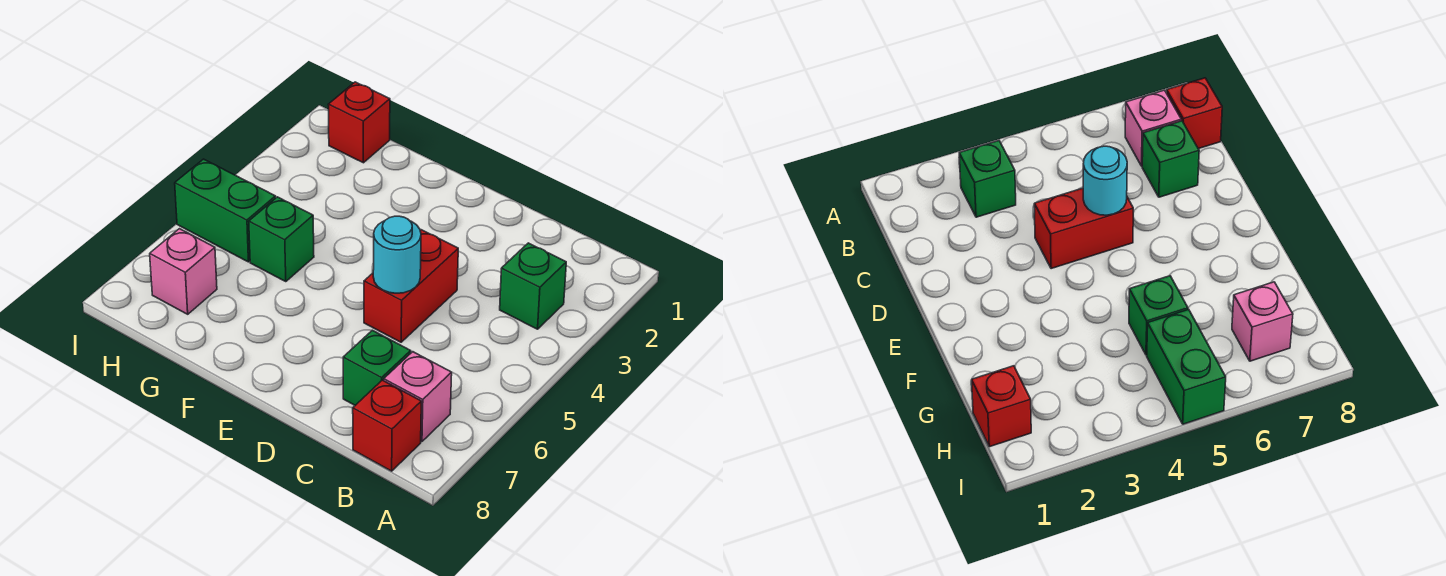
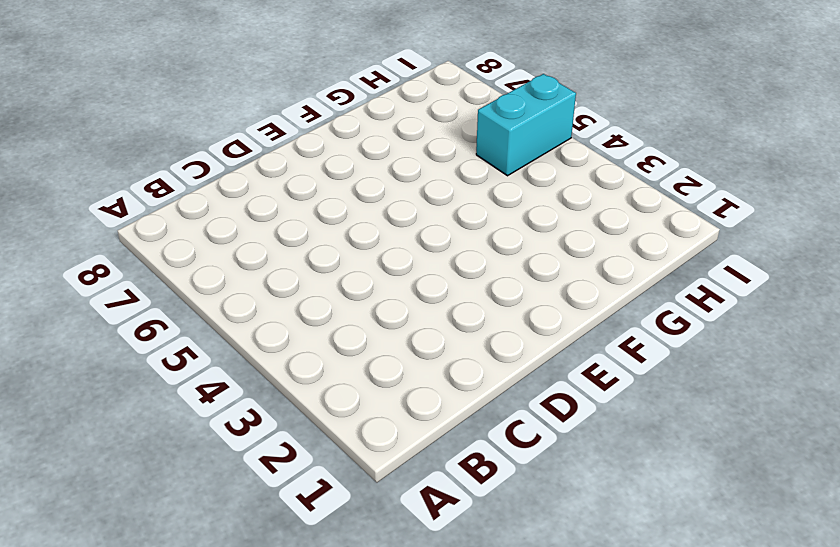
cyan brick H5:I5 level 1 -> green brick H5:I5 level 1
none -> green brick B3 level 1
none -> pink brick B7 level 1

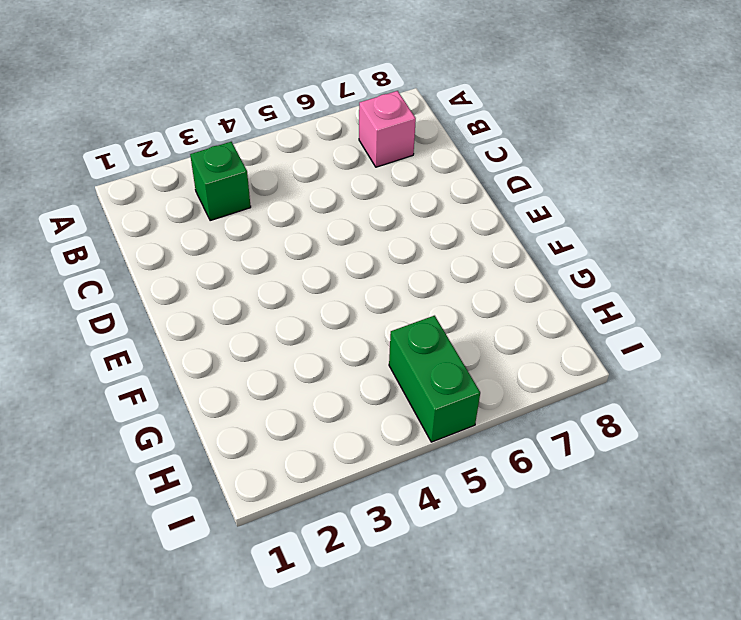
none -> red brick B8 level 1
none -> green brick C7 level 1

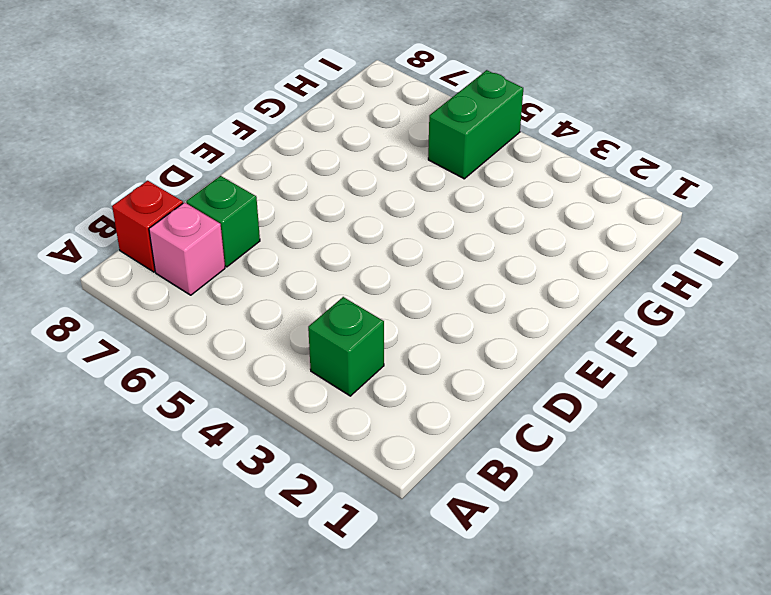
none -> red brick D4:D5 level 1
none -> green brick G5 level 1

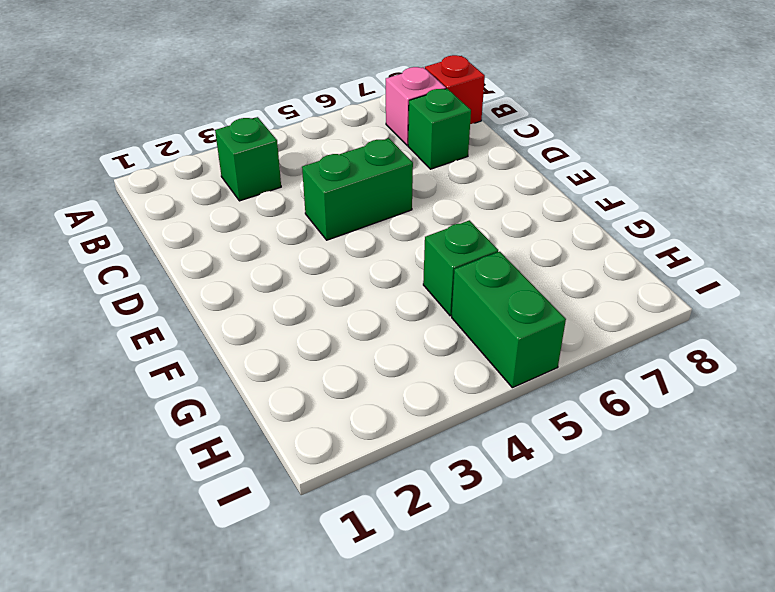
green brick D4:D5 level 1 -> red brick D4:D5 level 1
none -> red brick H1 level 1
none -> pink brick H7 level 1

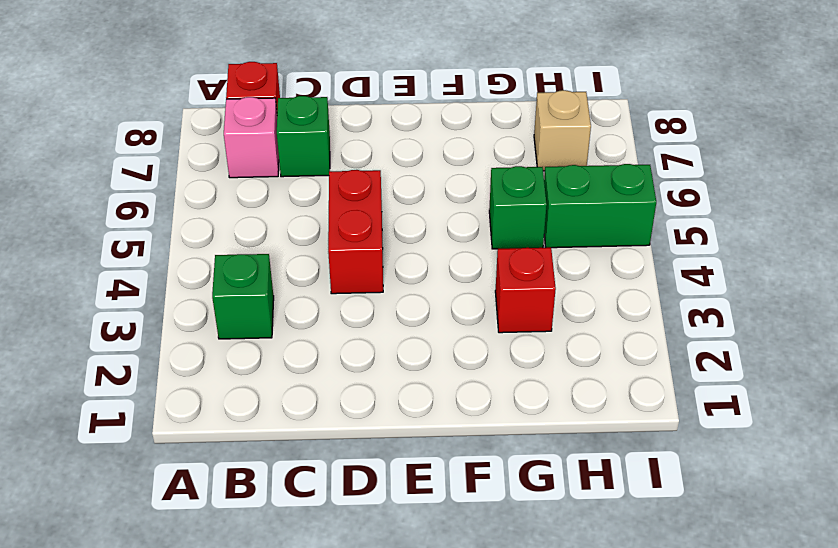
red brick G3 level 1 -> red brick H1 level 1
tan brick H7 level 1 -> pink brick H7 level 1
none -> cyan round brick D5 level 2

